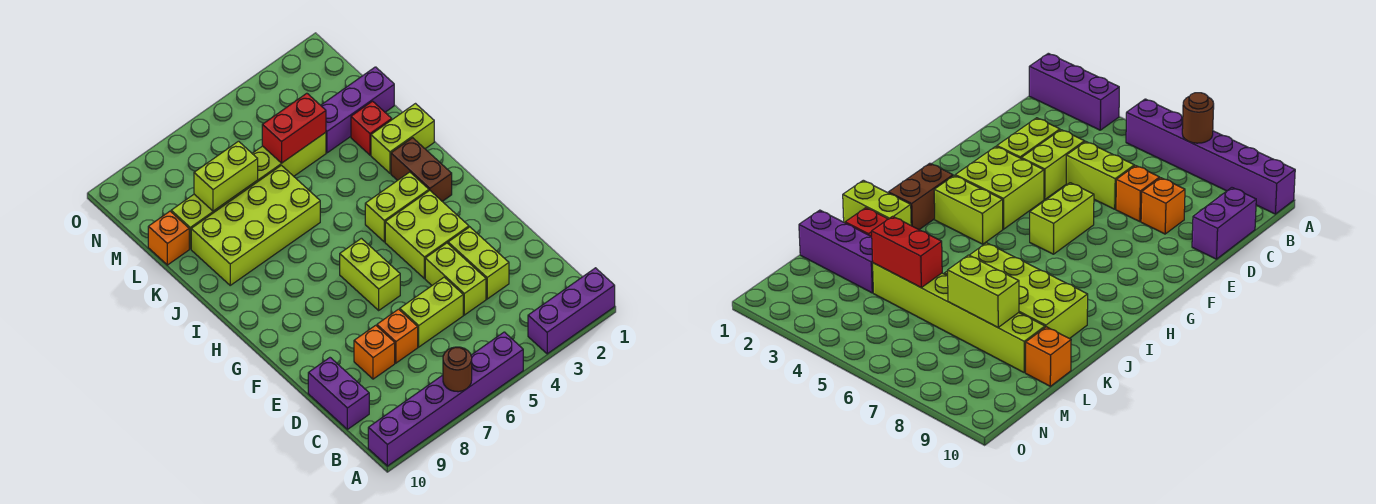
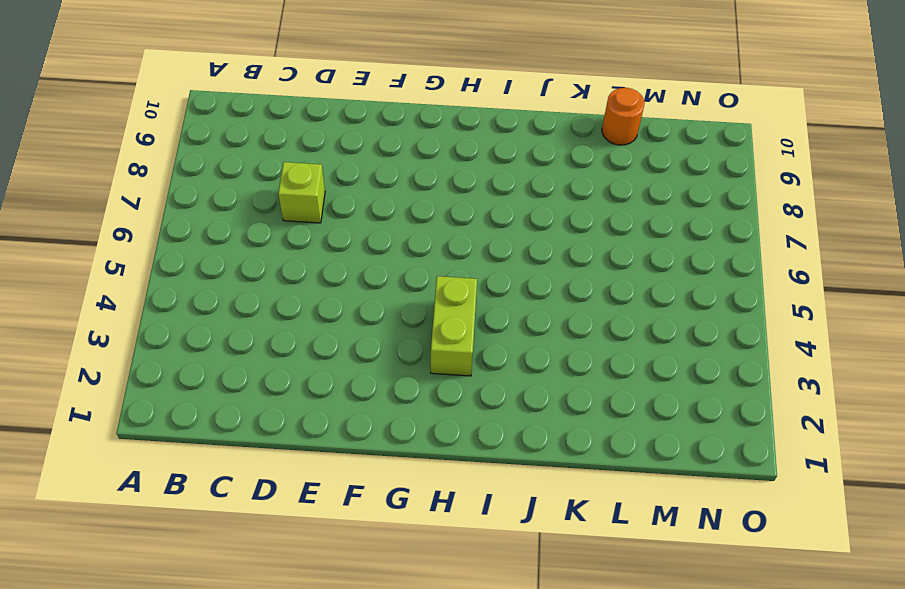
lime brick D7 level 1 -> orange brick D7 level 1
orange round brick L10 level 1 -> orange brick L10 level 1
none -> purple brick A1:A3 level 1
none -> purple brick A5:A10 level 1
none -> purple brick C10:D10 level 1

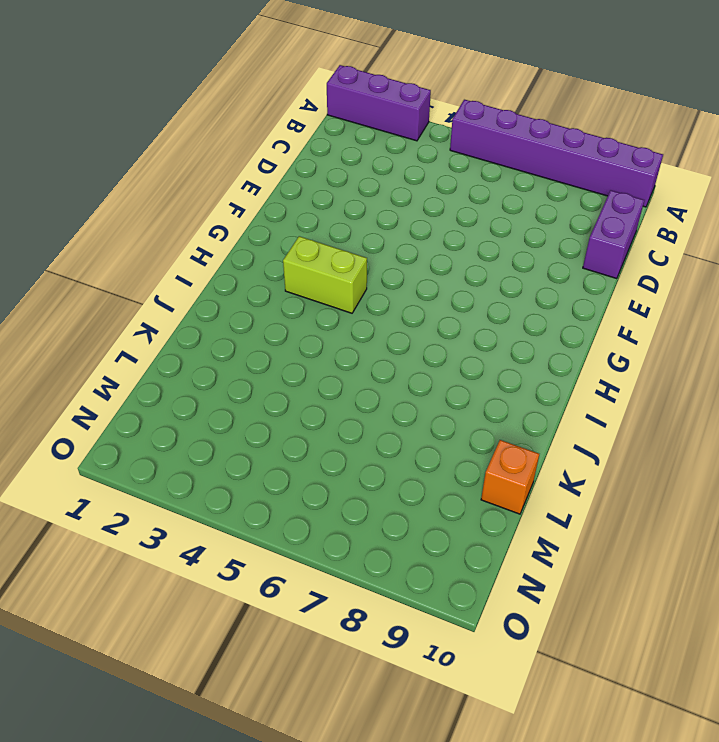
none -> lime brick D3:E3 level 1
none -> lime brick D4:E4 level 1
none -> lime brick D5:D6 level 1

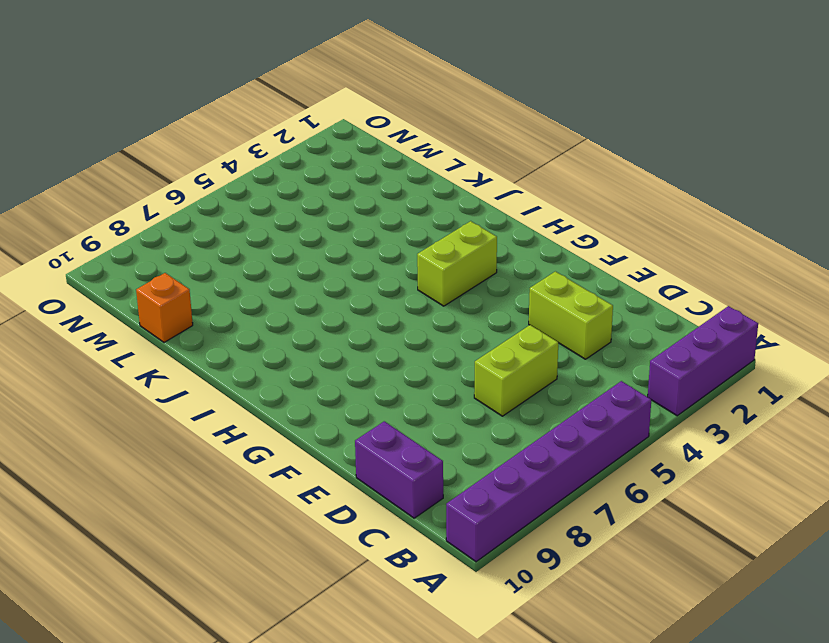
none -> lime brick D4:E4 level 1
none -> orange brick D7 level 1
none -> orange brick D8 level 1

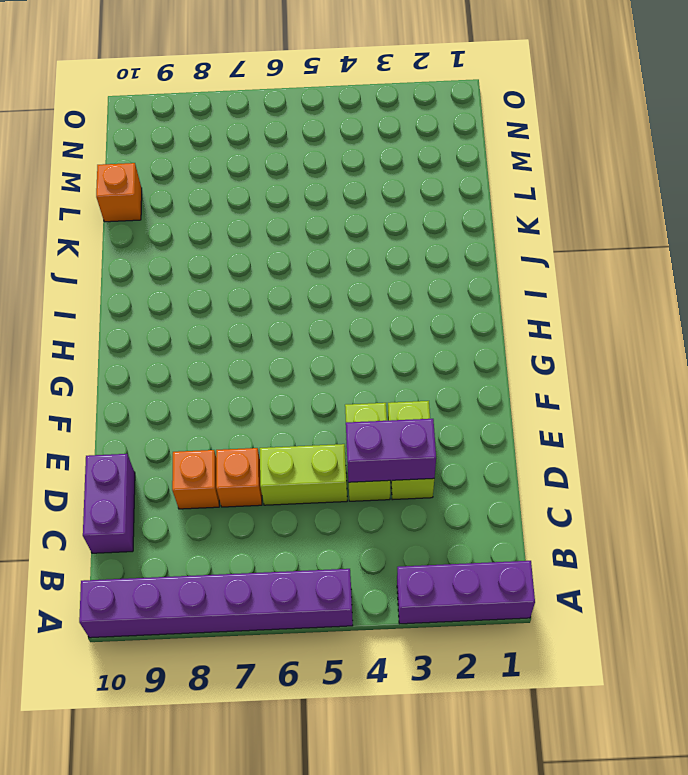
purple brick D3:D4 level 2 -> none
none -> lime brick F3:G4 level 1
none -> lime brick F6:G6 level 1
none -> brown brick H2:I2 level 1

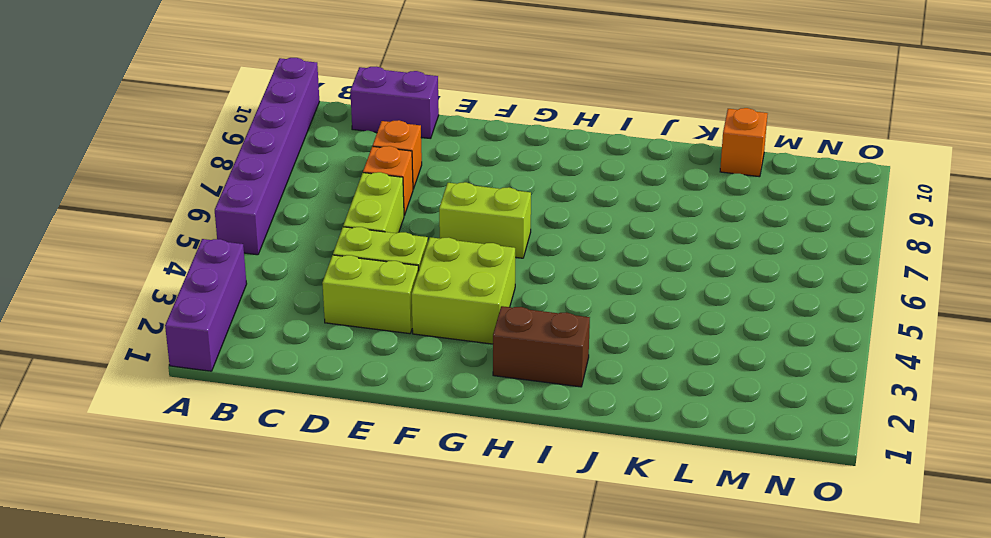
none -> lime brick H3:H4 level 1
none -> lime brick J1:J2 level 1
none -> lime brick J6:K9 level 1

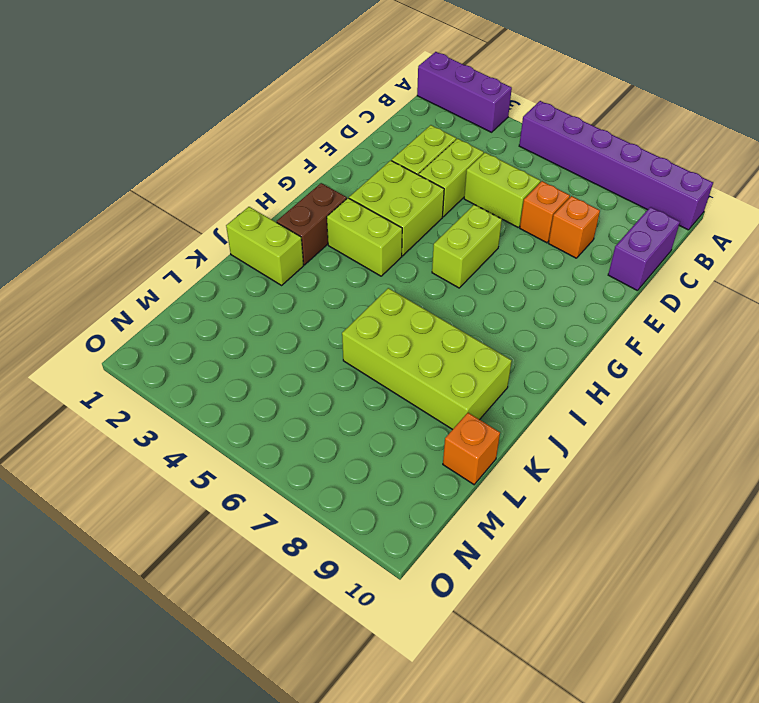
none -> red brick K2 level 1
none -> purple brick L1:L3 level 1
none -> lime brick L4:L9 level 1

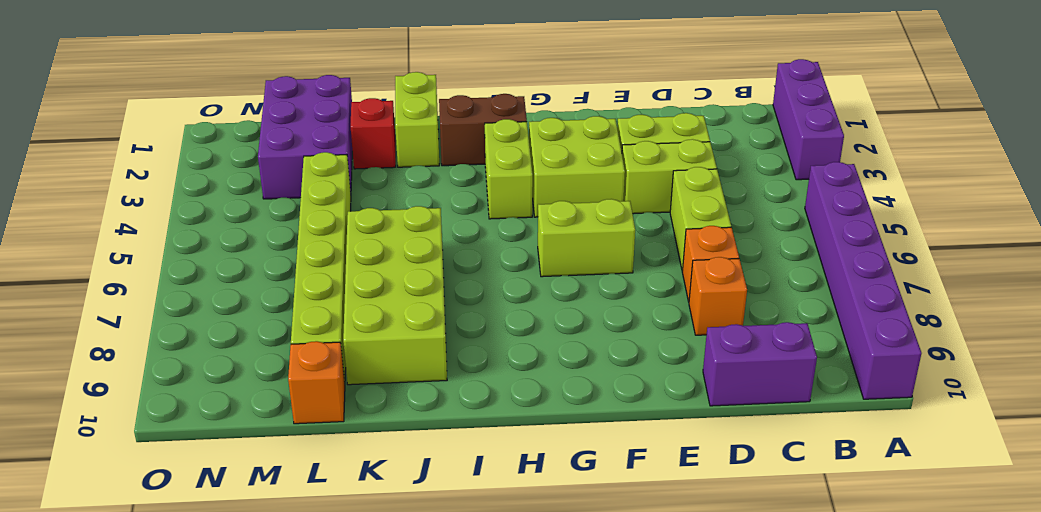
purple brick L1:M3 level 1 -> purple brick L1:L3 level 1
none -> brown round brick A7 level 2
none -> red brick L4:L5 level 2
none -> lime brick L7:L8 level 2

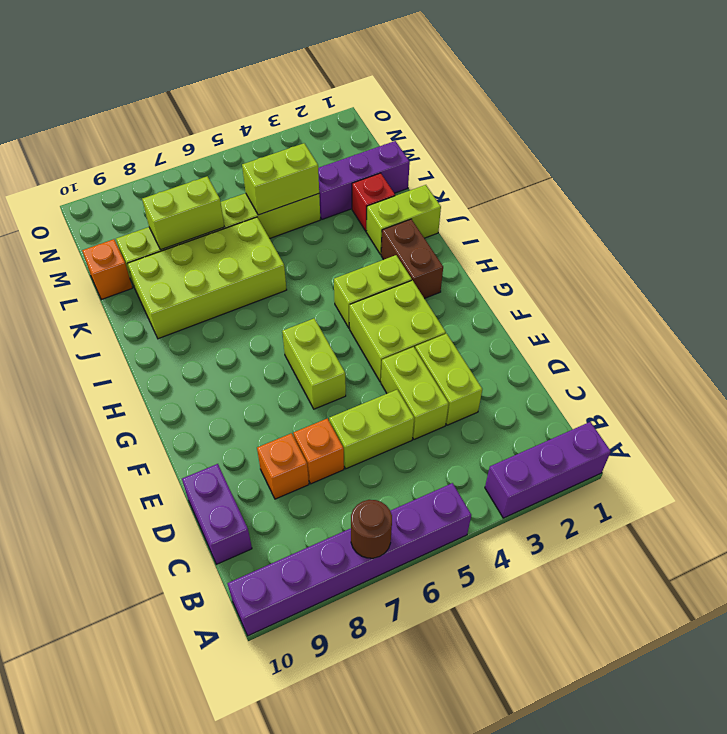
lime brick L4:L5 level 2 -> red brick L4:L5 level 2

